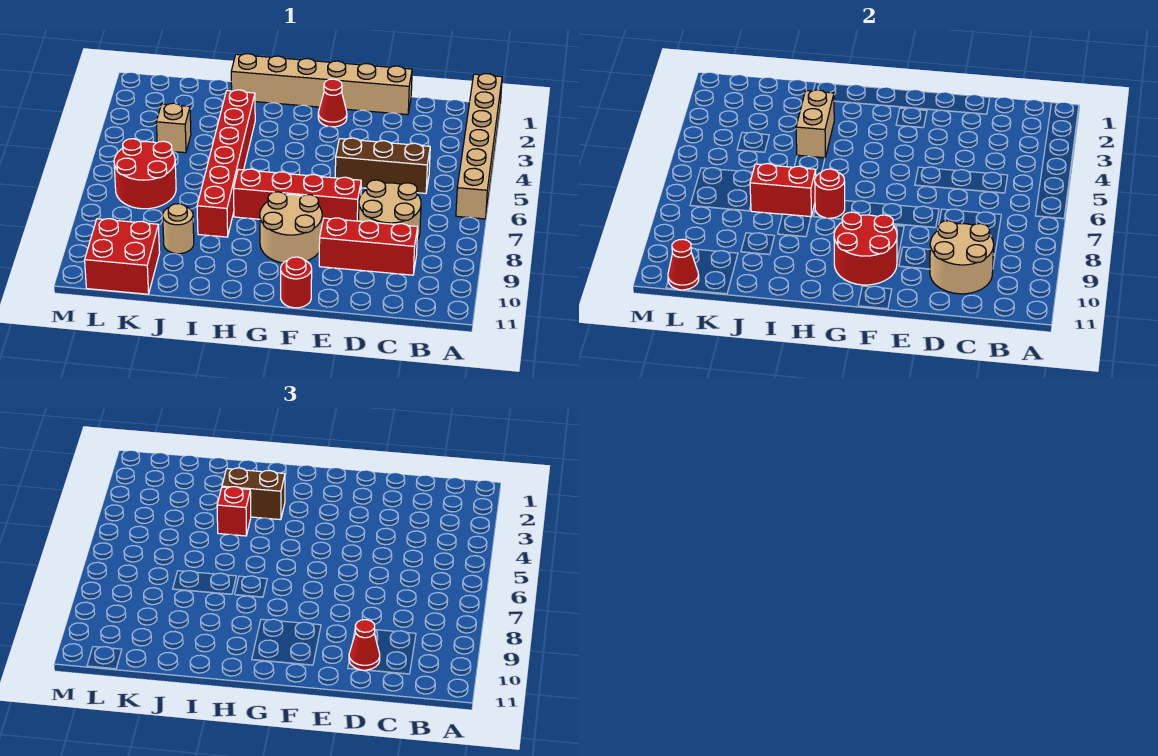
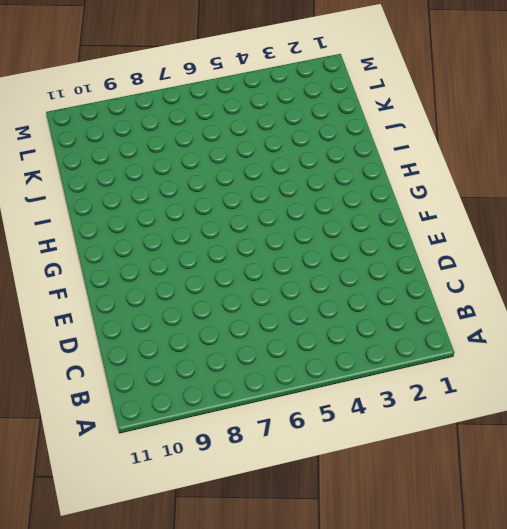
none -> tan brick A1:A6 level 1
none -> brown brick C5:E5 level 1
none -> tan round brick C7:D8 level 1

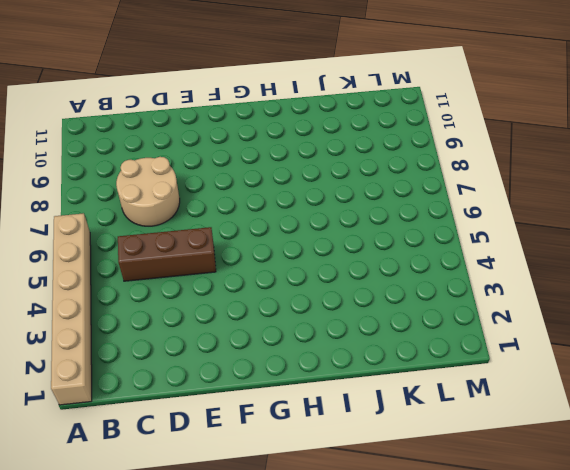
none -> red brick C9:E9 level 1
none -> tan brick D1:I1 level 1
none -> red brick E7:H7 level 1

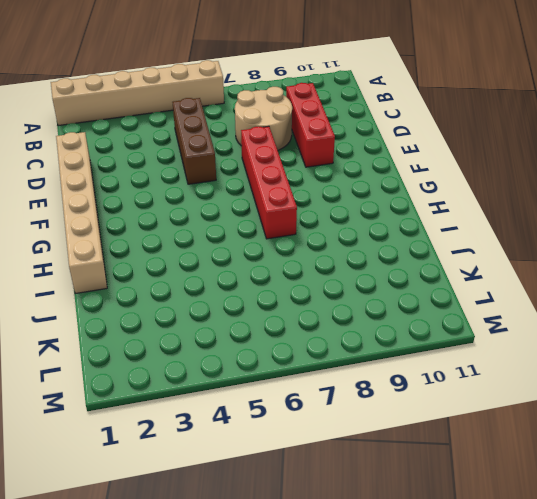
none -> red cone F2 level 1
none -> tan round brick F8:G9 level 1
none -> red round brick F11 level 1

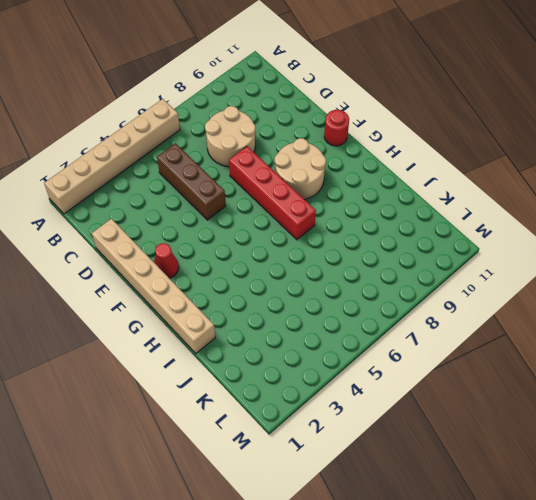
none -> red brick C9:E9 level 1
none -> red brick I3:I8 level 1
none -> tan round brick J9 level 1

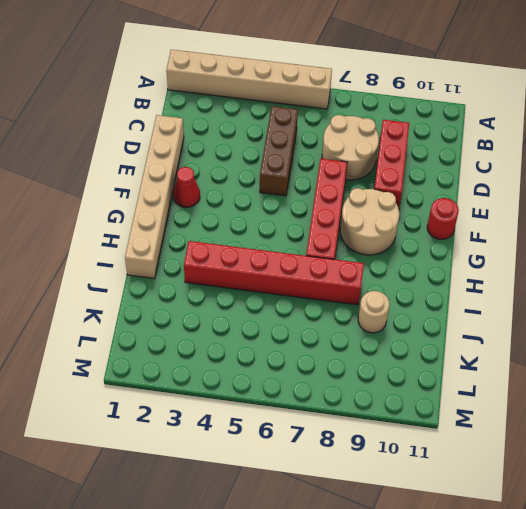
none -> tan brick K4 level 1
none -> red round brick K6:L7 level 1
none -> red brick K10:L11 level 1

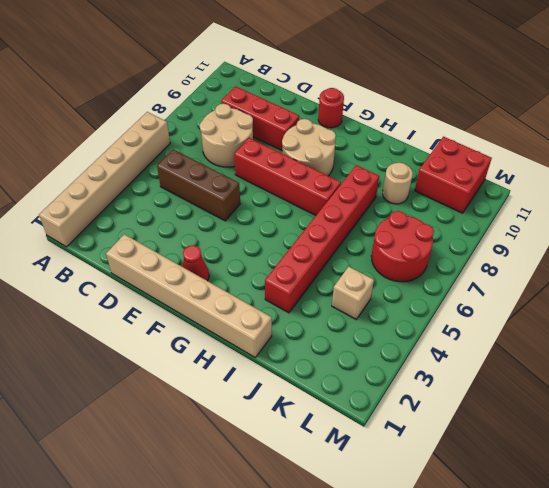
none -> tan round brick C9:D10 level 2
none -> red round brick F9:G10 level 2
none -> red round brick H7 level 2

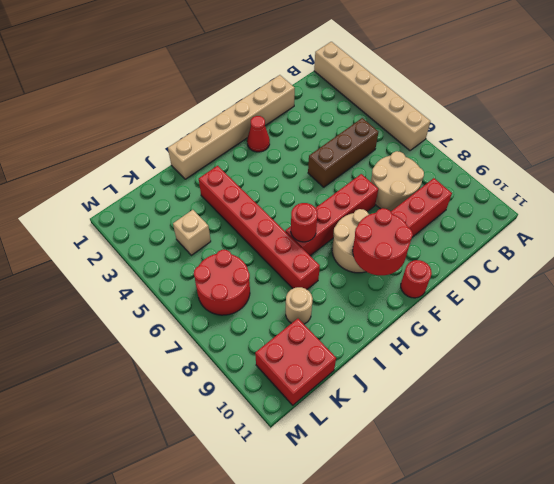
none -> tan round brick C9:D10 level 2
none -> tan brick I3:I4 level 2
none -> red brick I7:J7 level 2

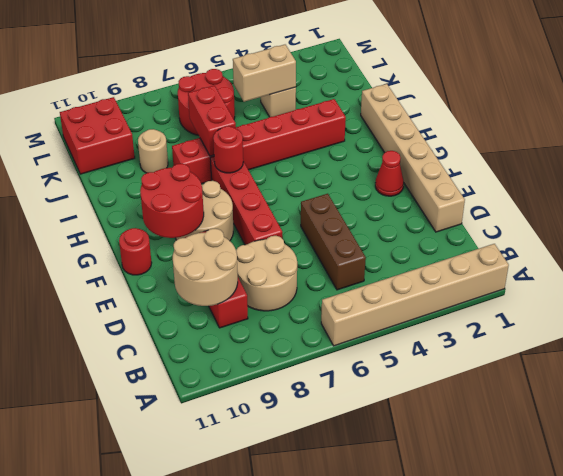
tan brick K4:K5 level 2 -> tan brick I3:I4 level 2
none -> red cone L11 level 2
none -> red cone D10 level 3
none -> brown brick H3:I3 level 3

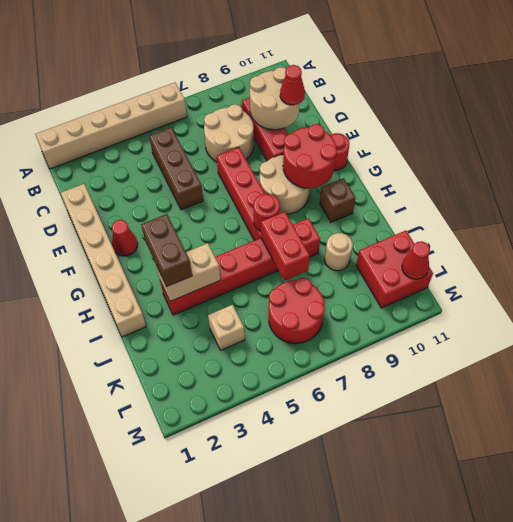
brown brick H10 level 1 -> none
none -> red brick I4 level 3

